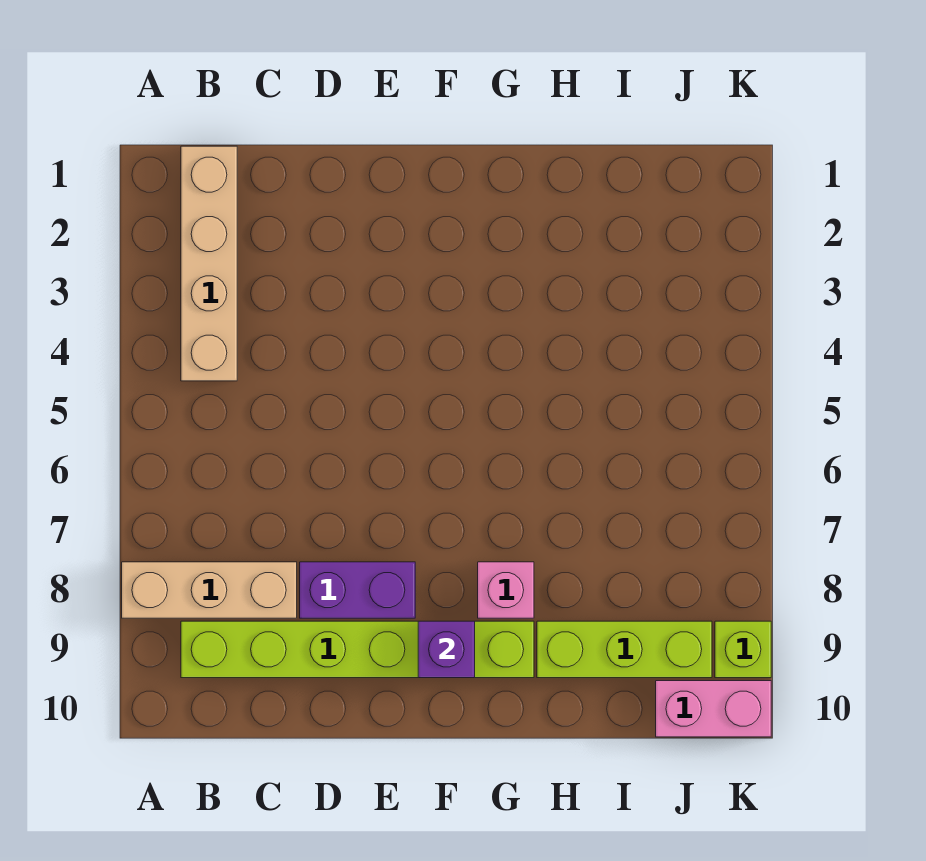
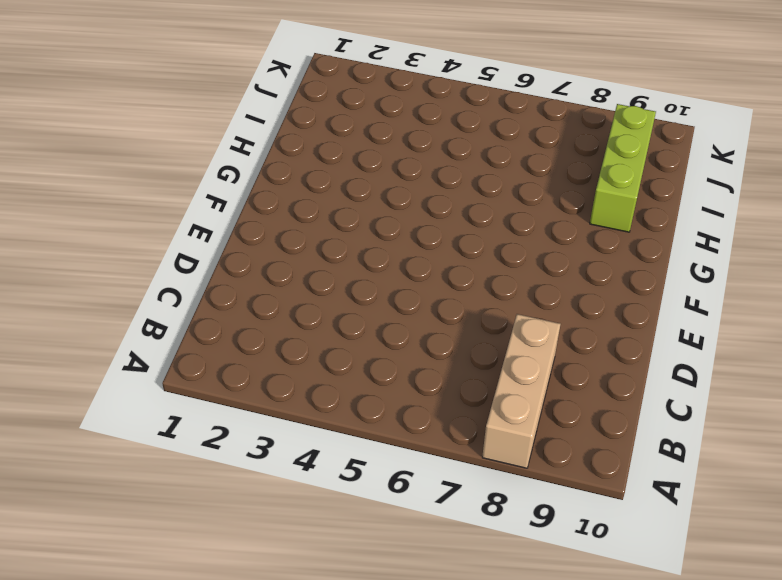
none -> tan brick B1:B4 level 1
none -> lime brick B9:G9 level 1

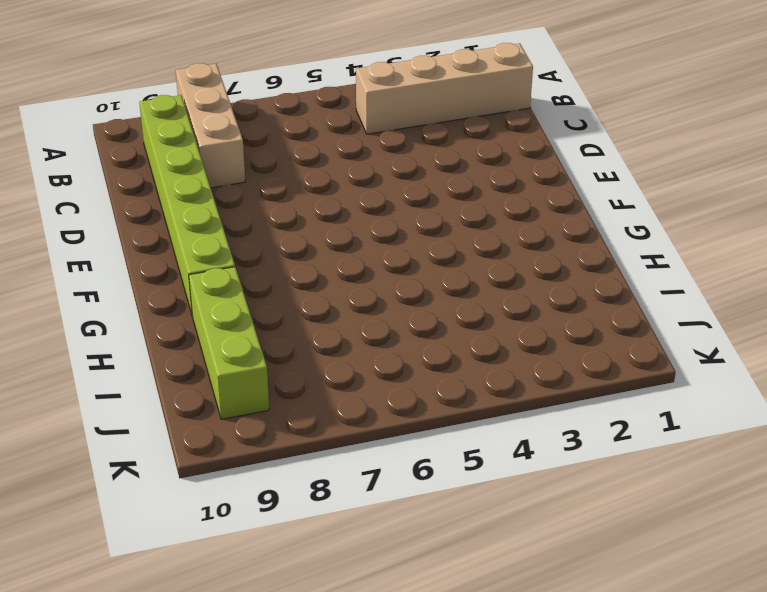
none -> purple brick D8:E8 level 1
none -> pink brick G8 level 1

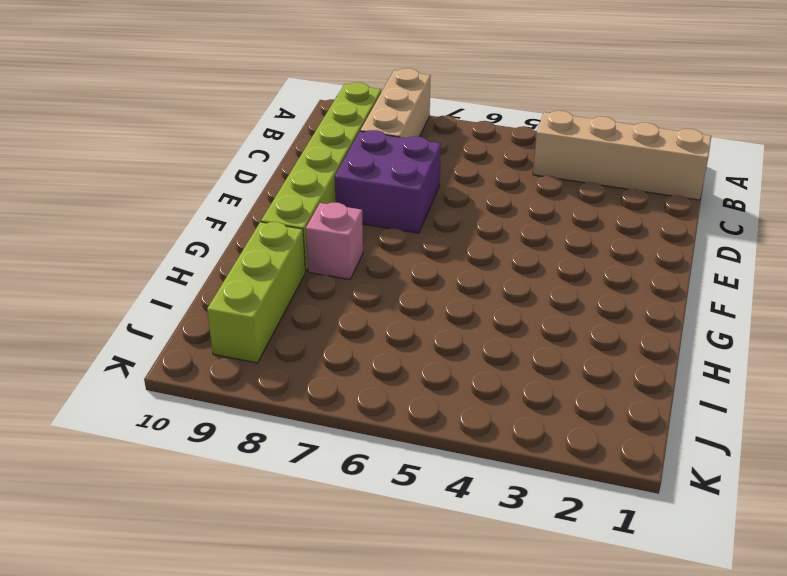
purple brick D7:E8 level 1 -> purple brick D8:E8 level 1
none -> pink brick J10:K10 level 1
none -> lime brick K9 level 1

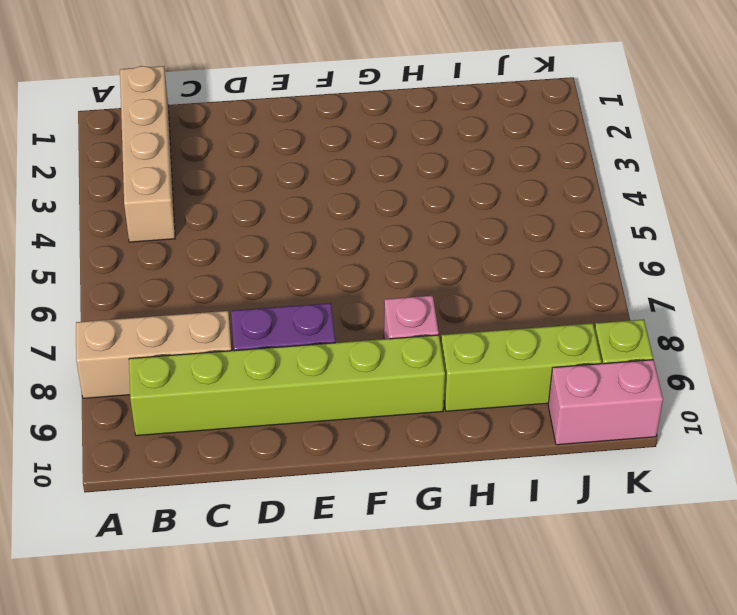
none -> purple brick F9 level 2

